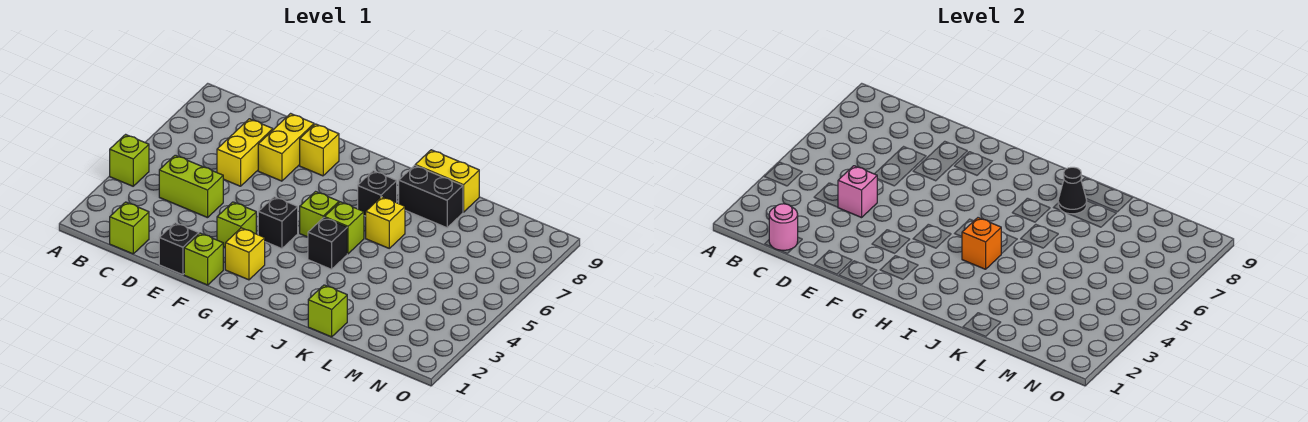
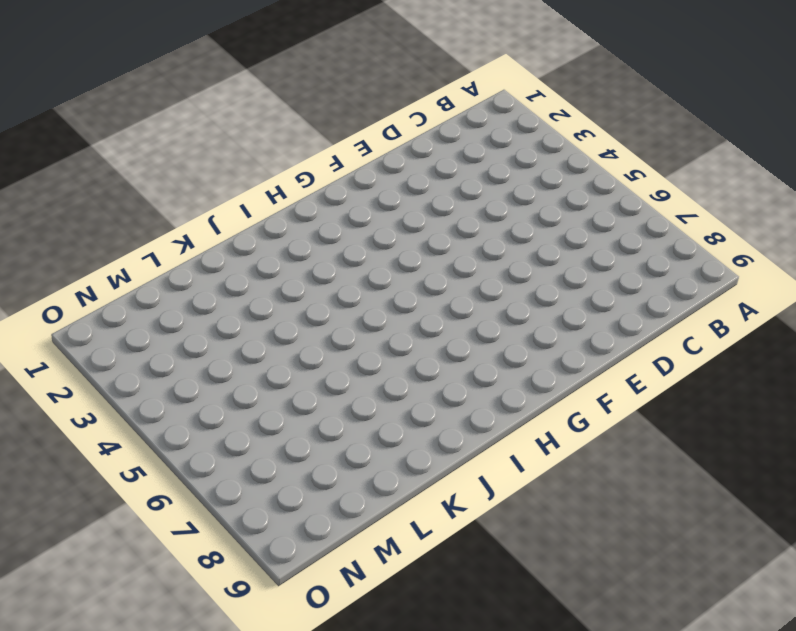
none -> lime brick A4 level 1
none -> lime brick C1 level 1
none -> lime brick C4:D4 level 1

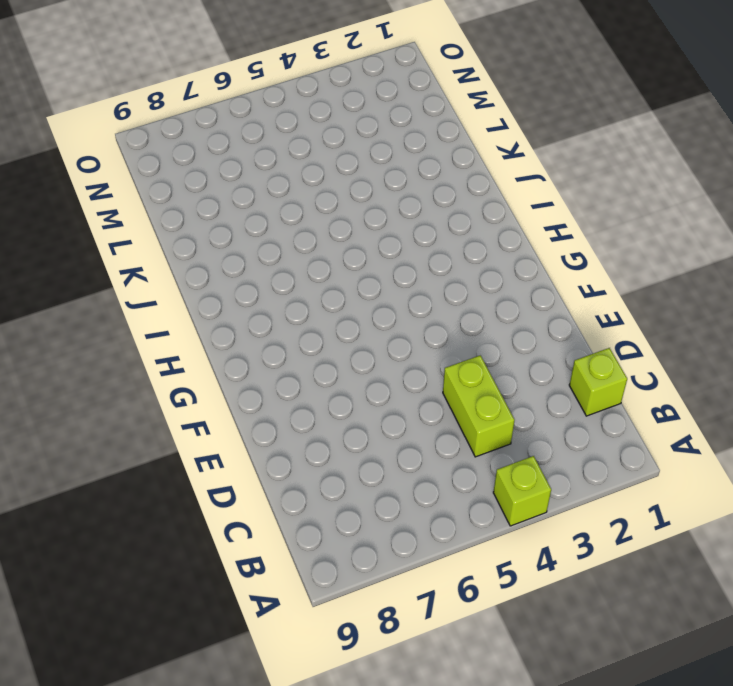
none -> yellow brick D6:D7 level 1
none -> black brick E1 level 1
none -> yellow brick E7:E8 level 1

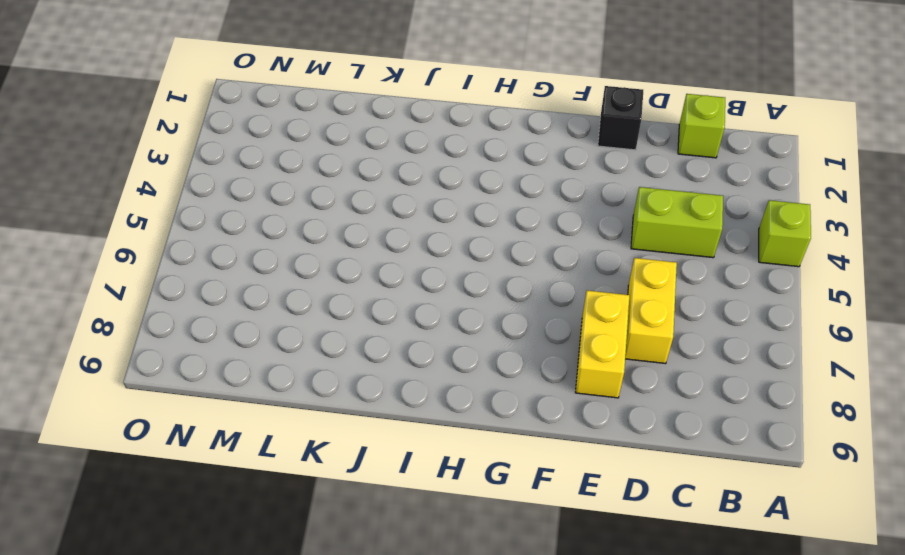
none -> lime brick F1 level 1
none -> lime brick F3 level 1
none -> yellow brick F8 level 1

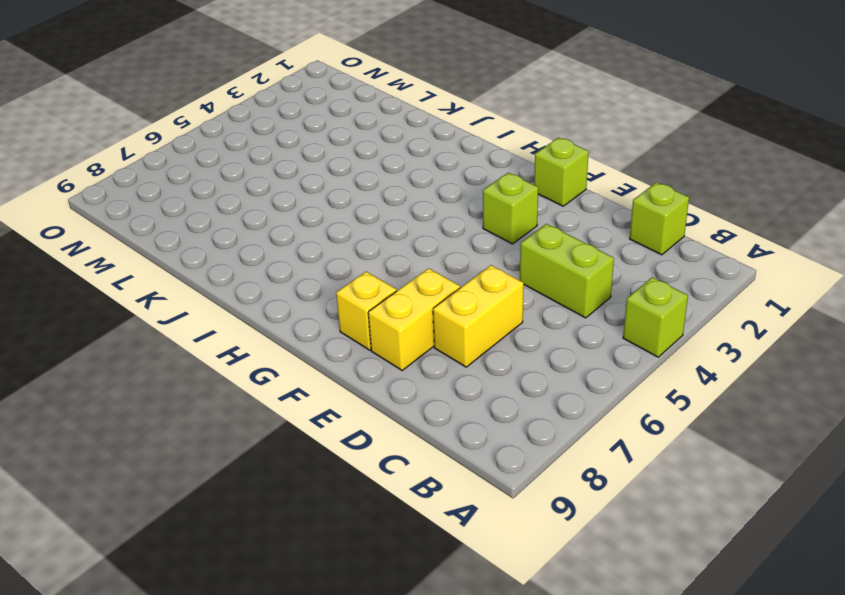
none -> black brick E1 level 1
none -> yellow brick G2 level 1
none -> black brick G4 level 1

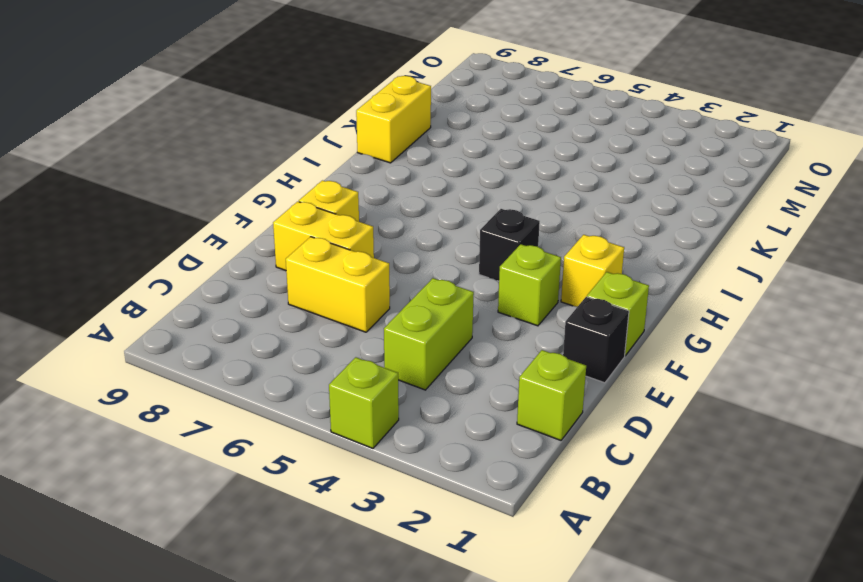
none -> lime brick H5 level 1
none -> black brick I4 level 1
none -> lime brick I5 level 1

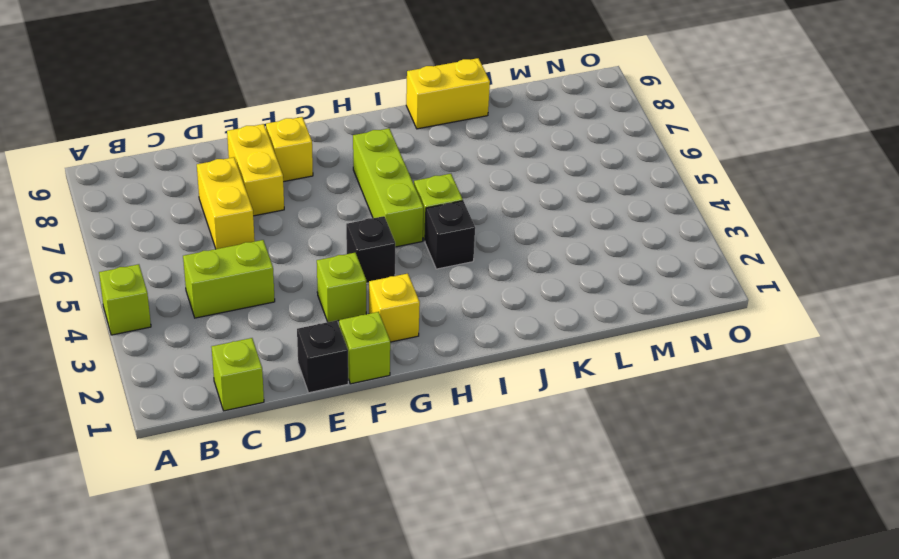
lime brick H5:H7 level 1 -> lime brick H5 level 1
none -> black brick I7 level 1
none -> yellow brick J6 level 1
none -> black brick J8:K8 level 1

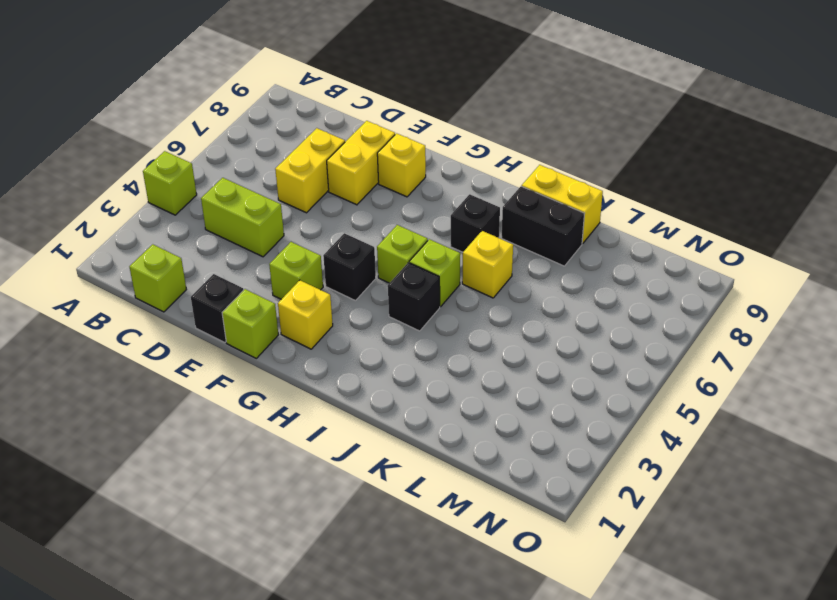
none -> lime brick K1 level 1
none -> pink round brick C1 level 2
none -> pink brick D4 level 2

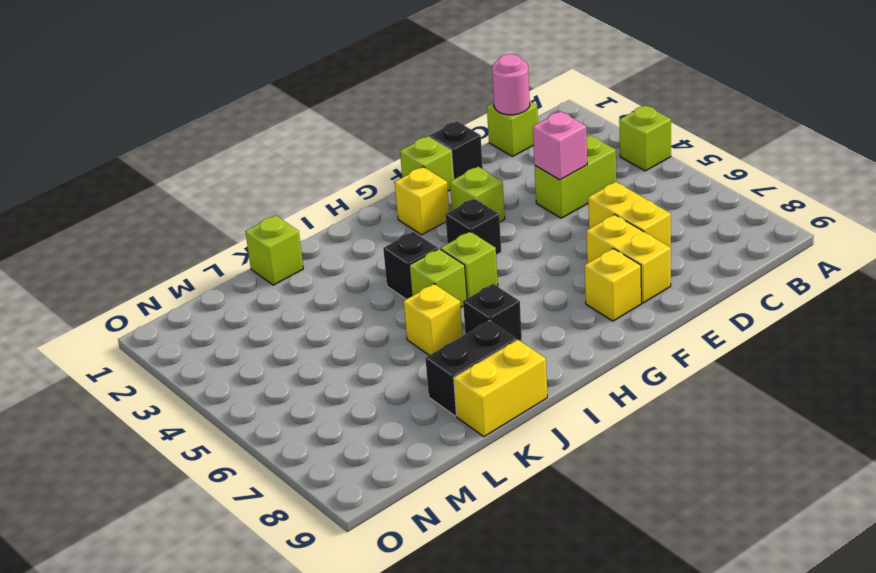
none -> orange brick I4 level 2
none -> black cone J8 level 2

